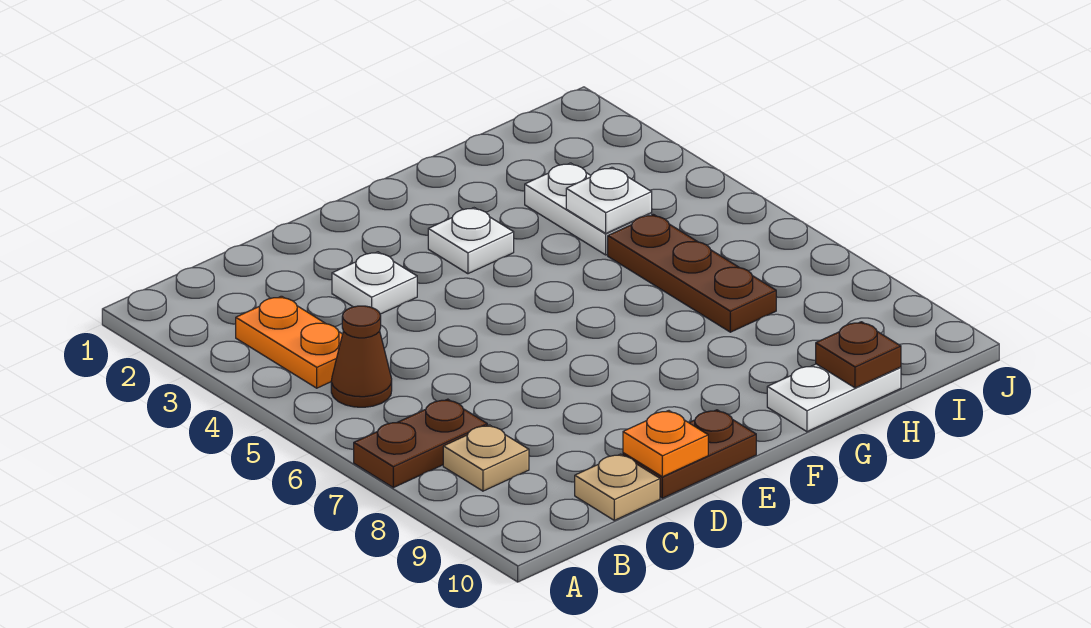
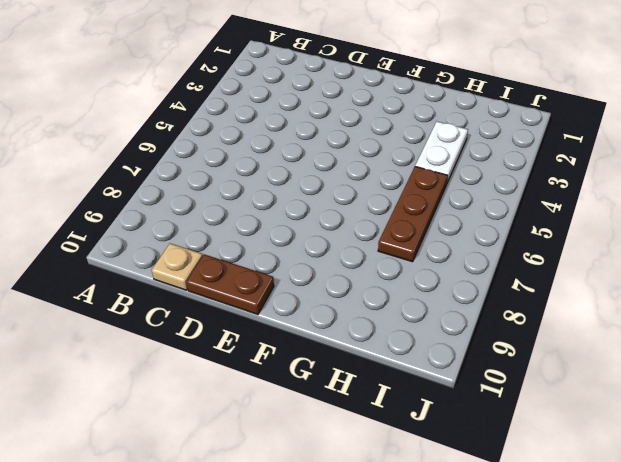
none -> brown plate A7:B7 level 1
none -> orange plate B3:B4 level 1
none -> brown cone B5 level 1

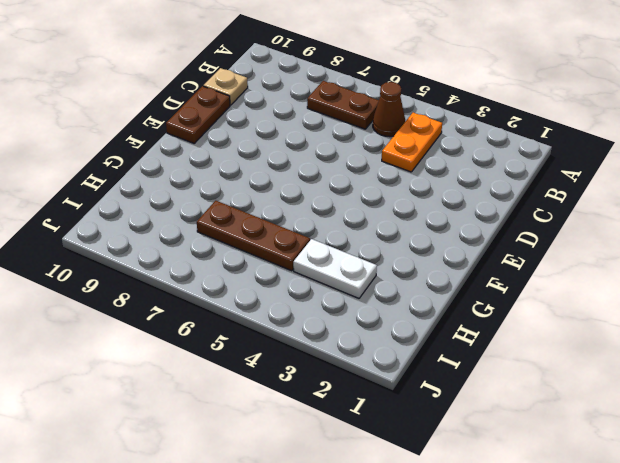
orange plate B4:C4 level 1 -> orange plate B3:B4 level 1
brown plate B6:B7 level 1 -> brown plate A7:B7 level 1
none -> tan plate B8 level 1
none -> white plate D3 level 1
none -> white plate F3 level 1

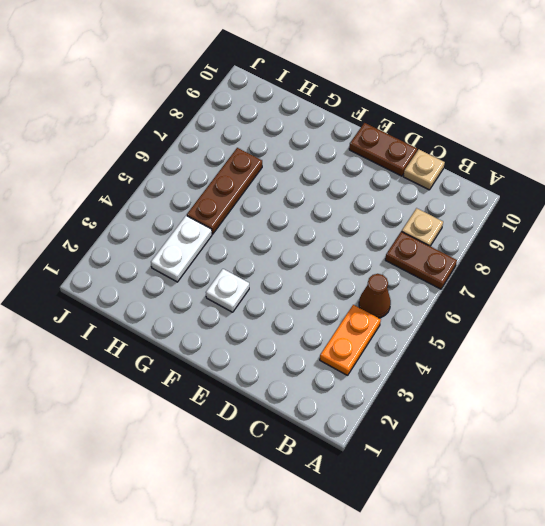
none -> white plate D3 level 1
none -> white plate G10:H10 level 1
none -> orange plate D10 level 2

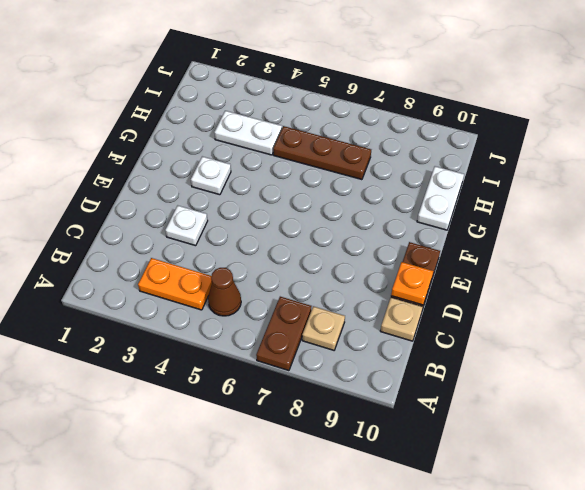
none -> white plate H4 level 2
none -> brown plate H10 level 2

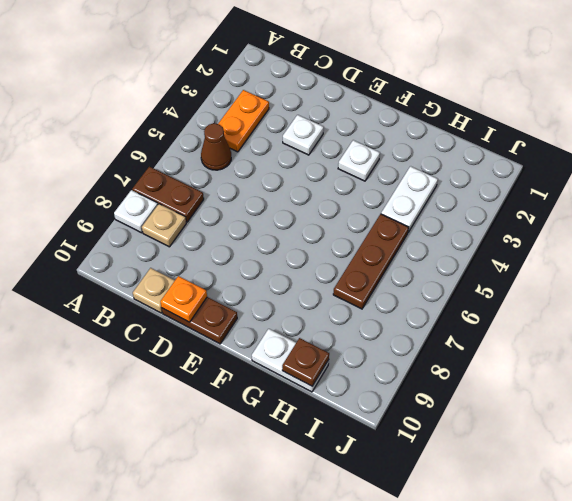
white plate A8 level 1 -> white plate H4 level 2

